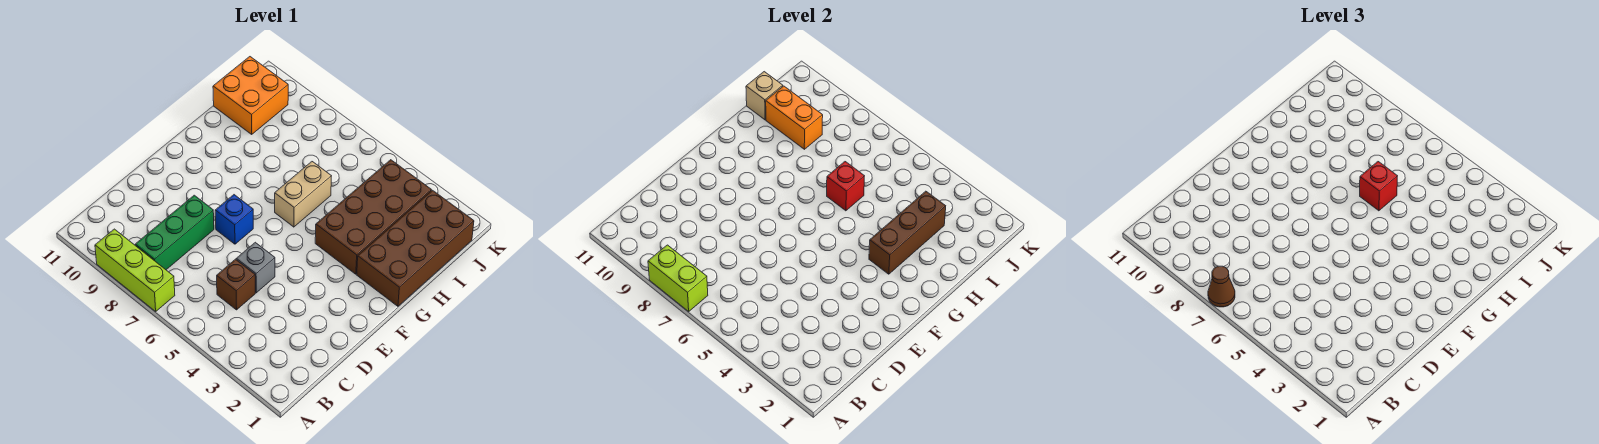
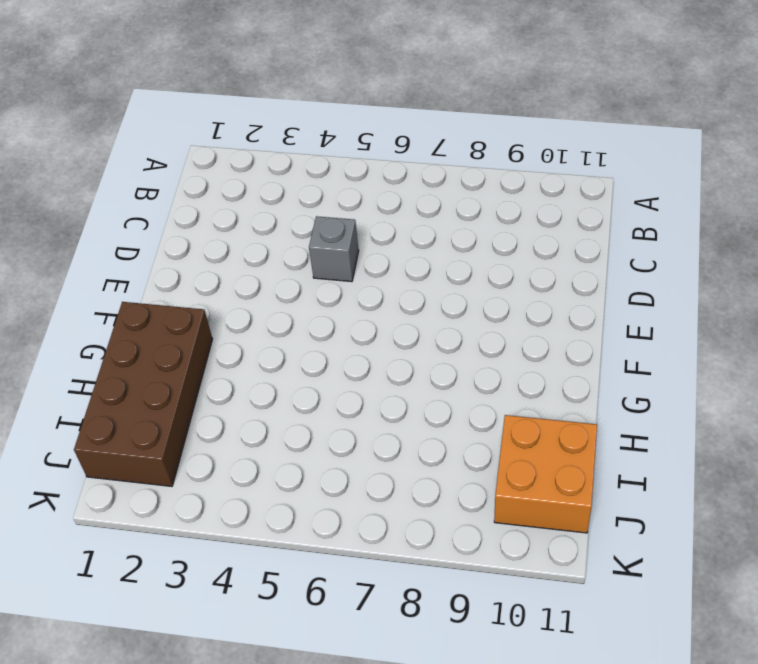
none -> lime brick A7:A9 level 1
none -> green brick B8:D8 level 1
none -> brown brick C5 level 1

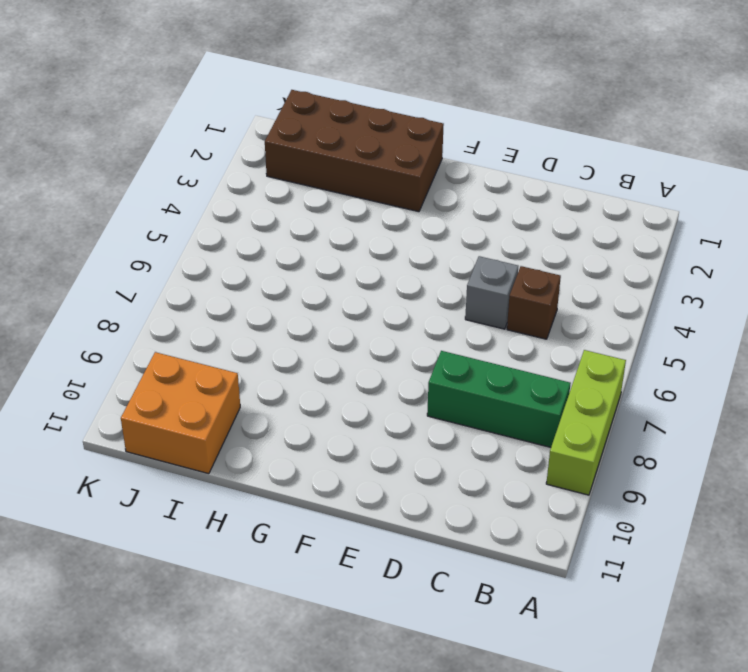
none -> blue brick E7 level 1
none -> brown brick G3:J4 level 1
none -> tan brick G6:H6 level 1

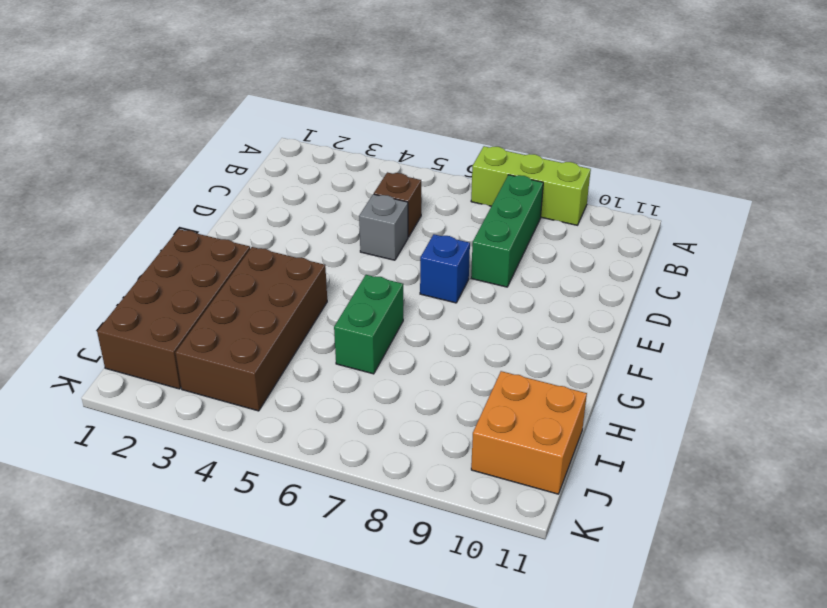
green brick G6:H6 level 1 -> tan brick G6:H6 level 1
none -> lime brick A7:A8 level 2
none -> brown brick G3:I3 level 2
none -> red brick H6 level 2

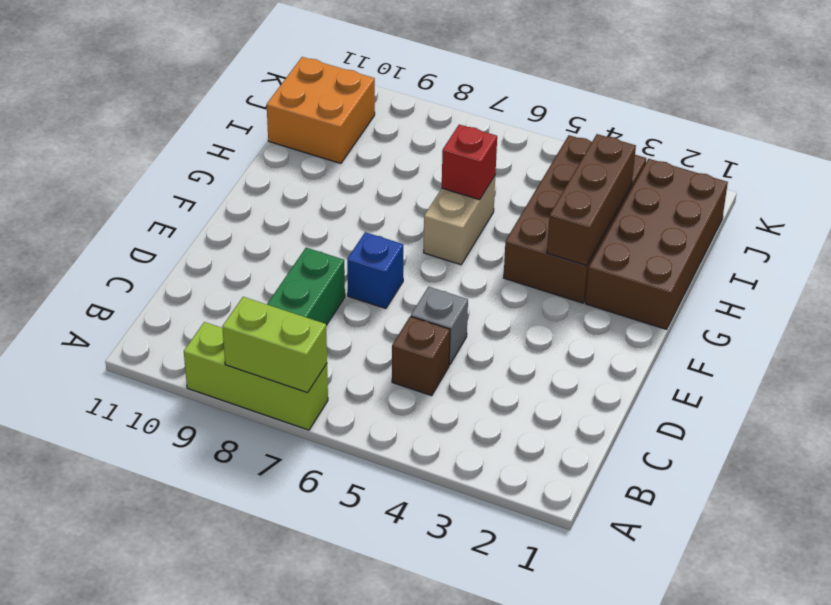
none -> orange brick I9:I10 level 2
none -> tan brick I11 level 2
none -> brown cone A7 level 3

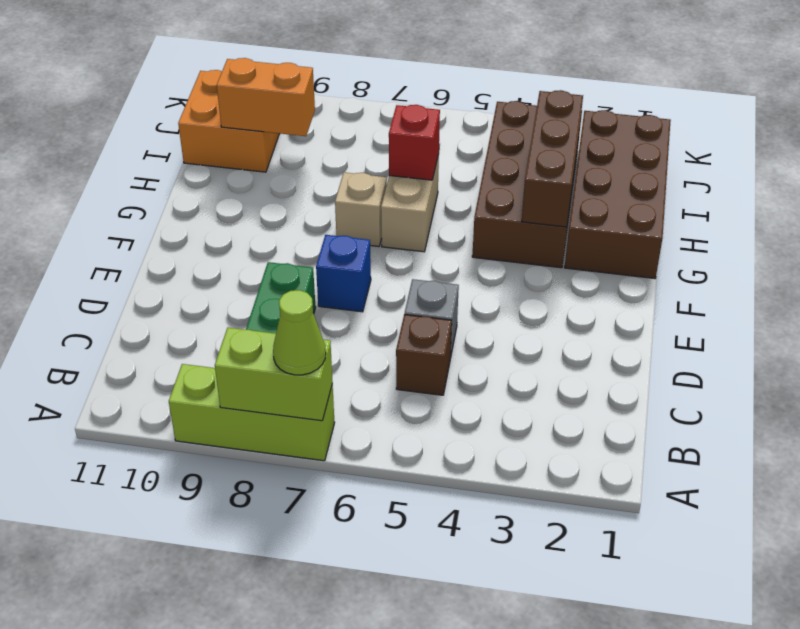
lime cone A7 level 3 -> brown cone A7 level 3
tan brick G7 level 1 -> tan brick I11 level 2
none -> red brick H6 level 3

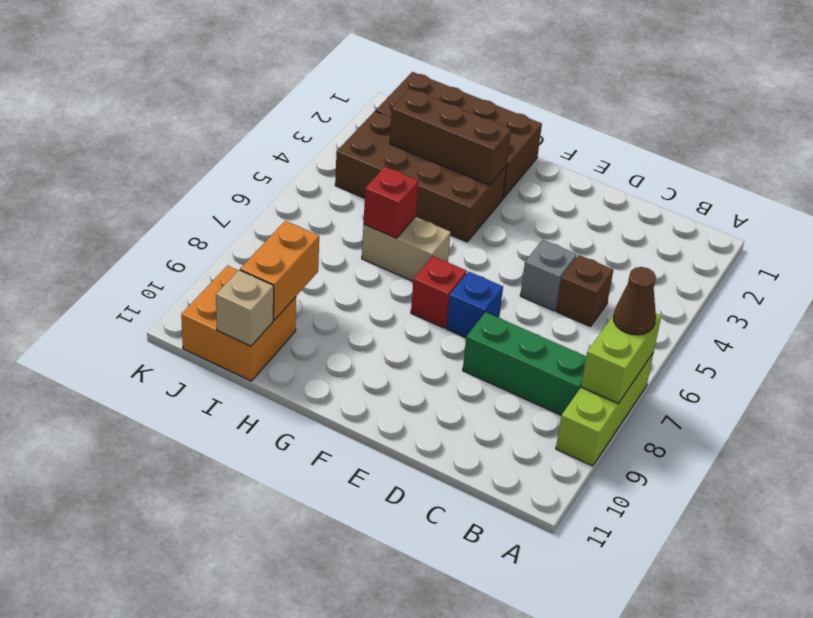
red brick F7 level 1 -> red brick H6 level 3

